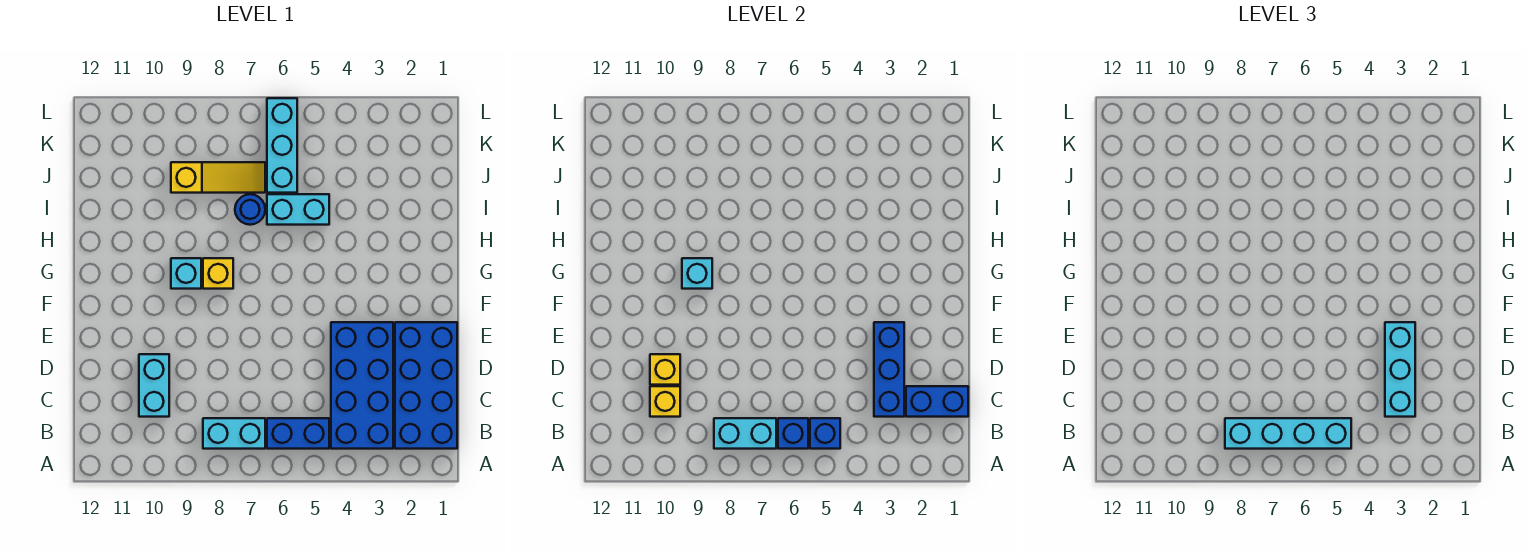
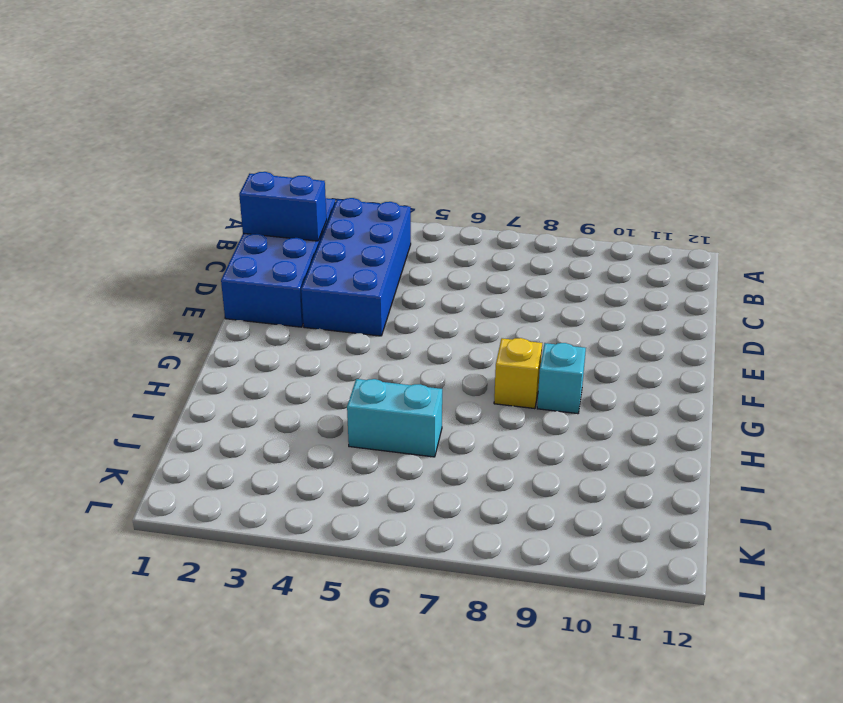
none -> blue brick B5:B6 level 1
none -> cyan brick B7:B8 level 1
none -> cyan brick C10:D10 level 1

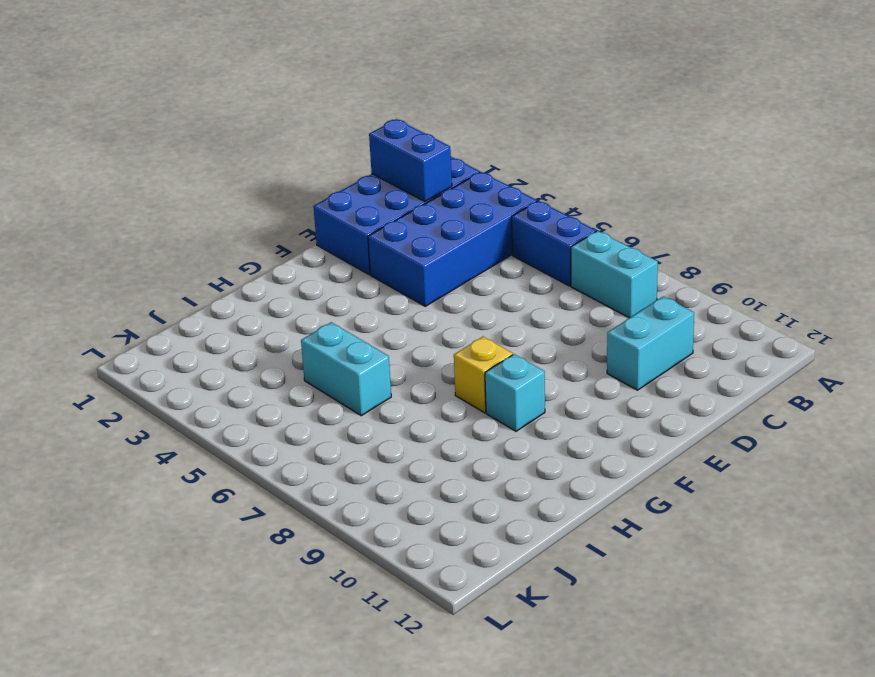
none -> blue round brick I7 level 1
none -> cyan brick J6:L6 level 1
none -> yellow slope J7:J9 level 1 top 9

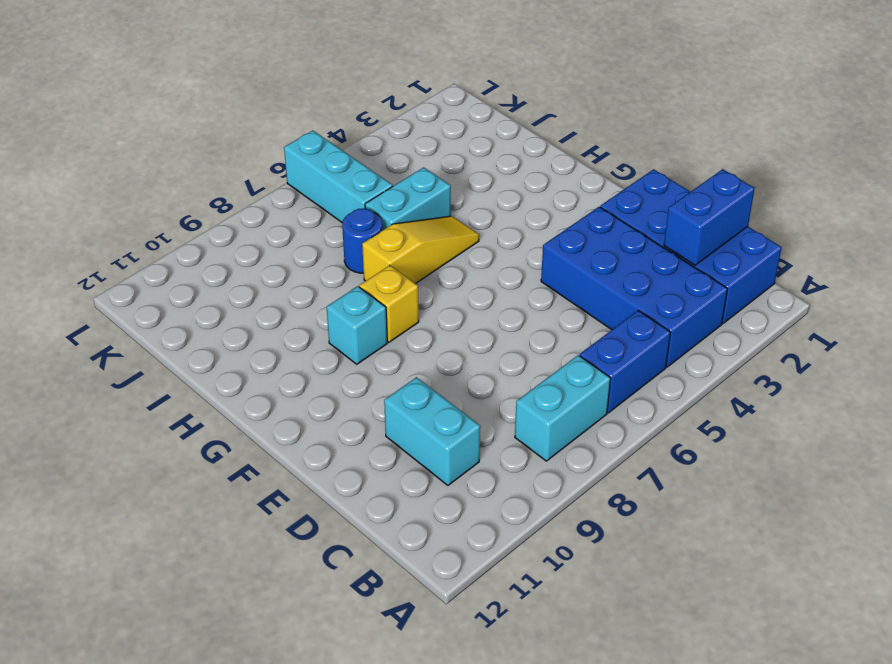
yellow slope H5:H7 level 1 top 7 -> yellow slope J7:J9 level 1 top 9
none -> blue brick B5 level 2
none -> blue brick B6 level 2
none -> cyan brick B7:B8 level 2

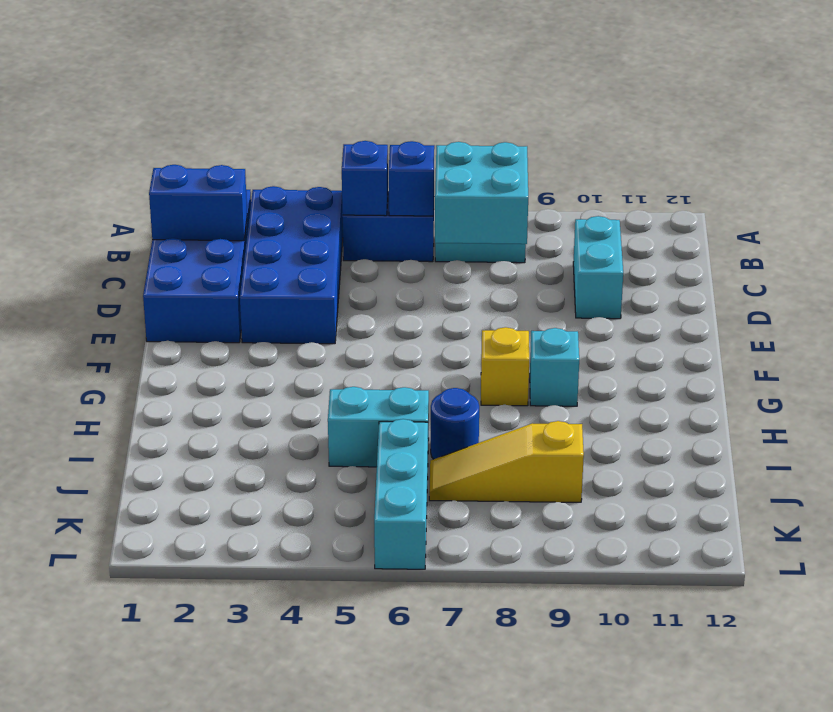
cyan brick B7:C8 level 2 -> cyan brick B7:B8 level 2
none -> blue brick C3:E3 level 2
none -> yellow brick C10 level 2
none -> yellow brick D10 level 2

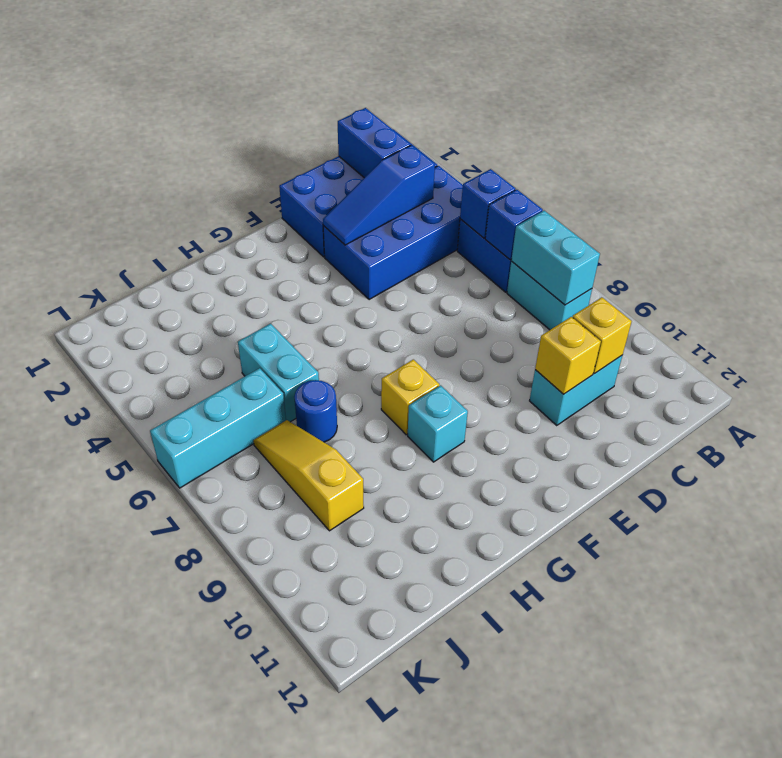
blue slope C3:E3 level 2 top C -> blue brick C3:E3 level 2
none -> cyan brick G9 level 2
none -> cyan brick B5:B8 level 3
none -> cyan brick C3:E3 level 3

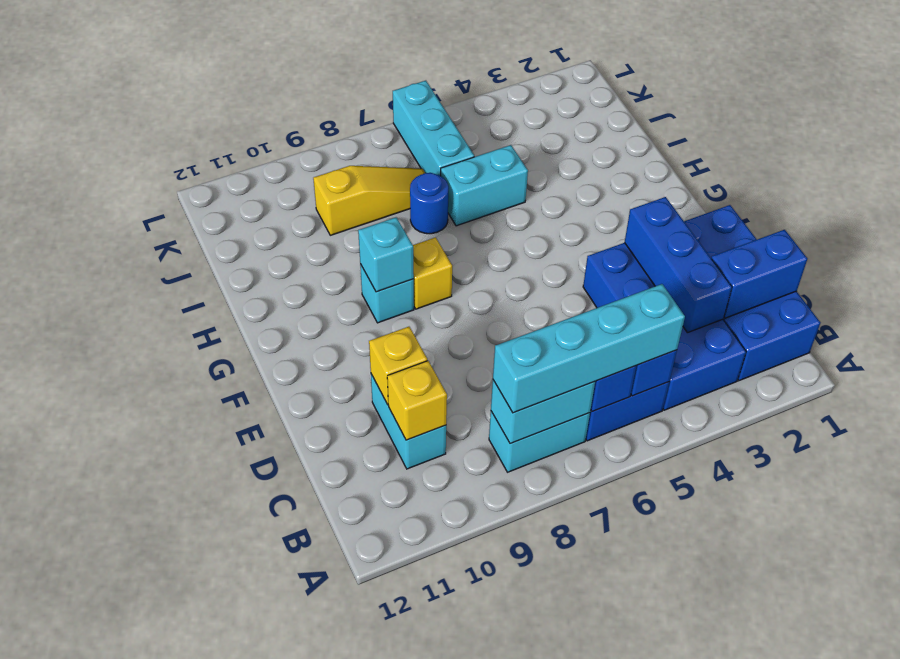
none -> cyan brick C3:E3 level 3

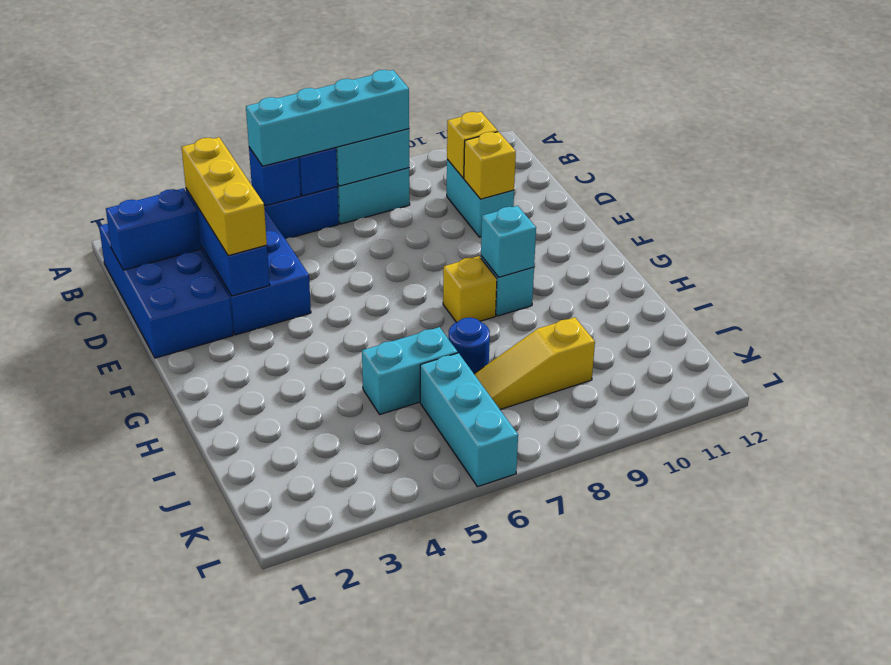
yellow brick C3:E3 level 3 -> cyan brick C3:E3 level 3

